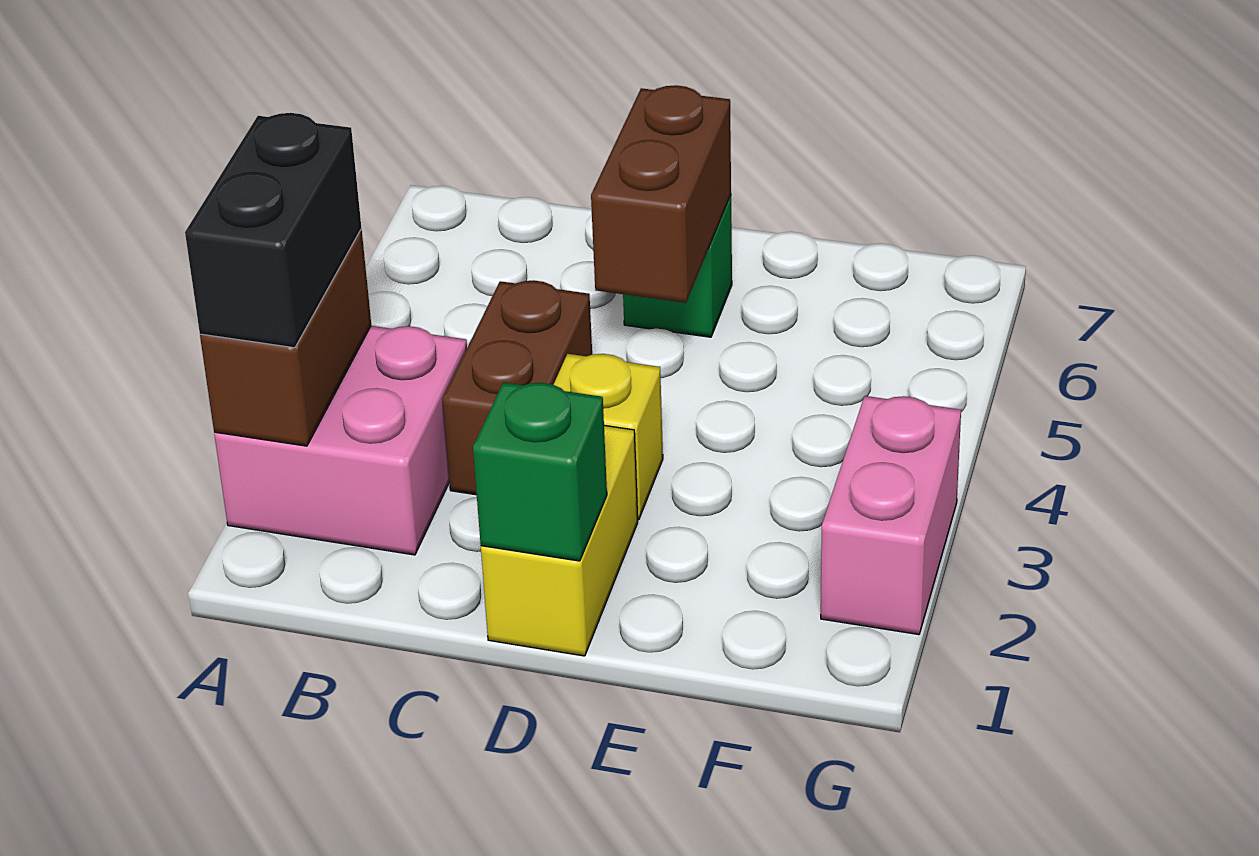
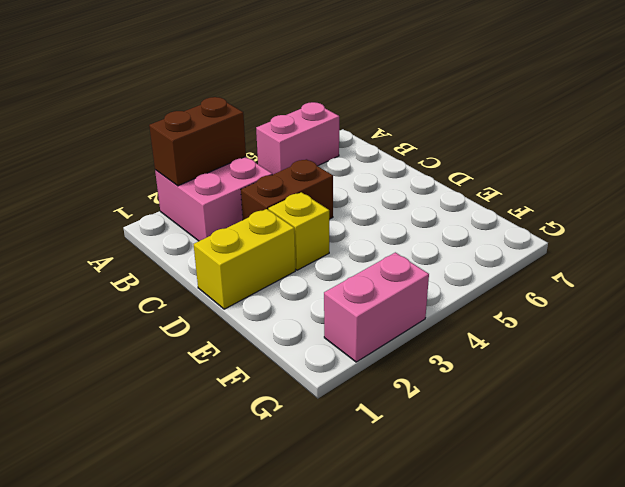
pink brick A5:A6 level 1 -> none
none -> green brick D6 level 1
none -> green brick D1 level 2

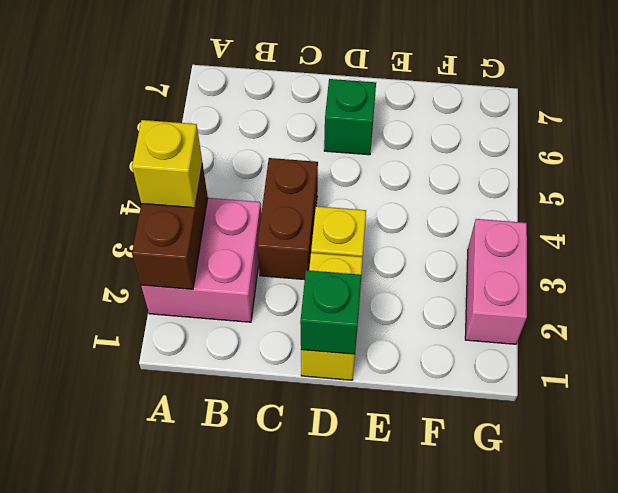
yellow brick A3 level 3 -> black brick A2:A3 level 3
none -> brown brick D5:D6 level 2

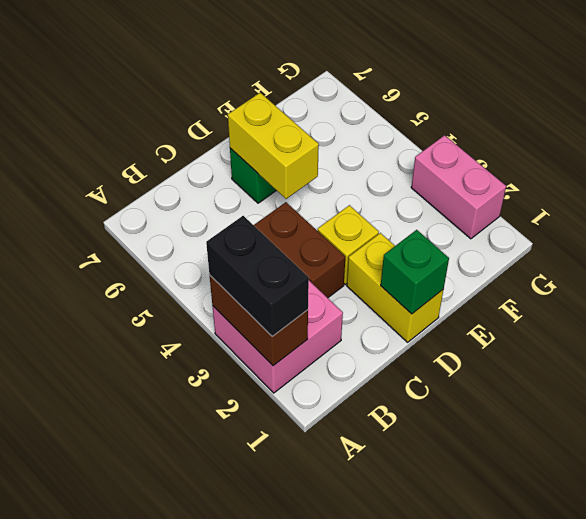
yellow brick D5:D6 level 2 -> brown brick D5:D6 level 2

